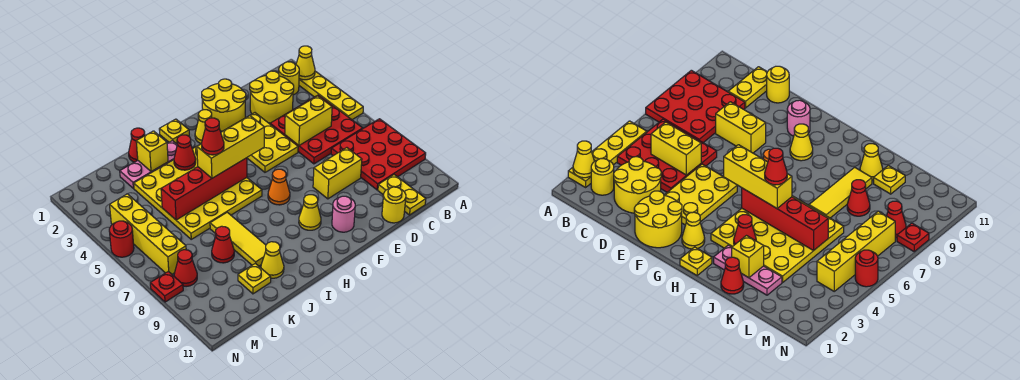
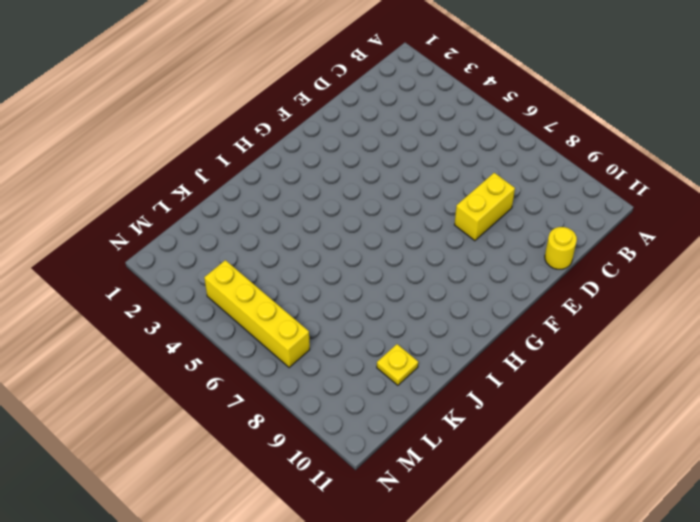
none -> yellow plate A2:A5 level 1
none -> red plate A7:C9 level 1
none -> yellow round brick B2 level 1
none -> red plate B4:D6 level 1

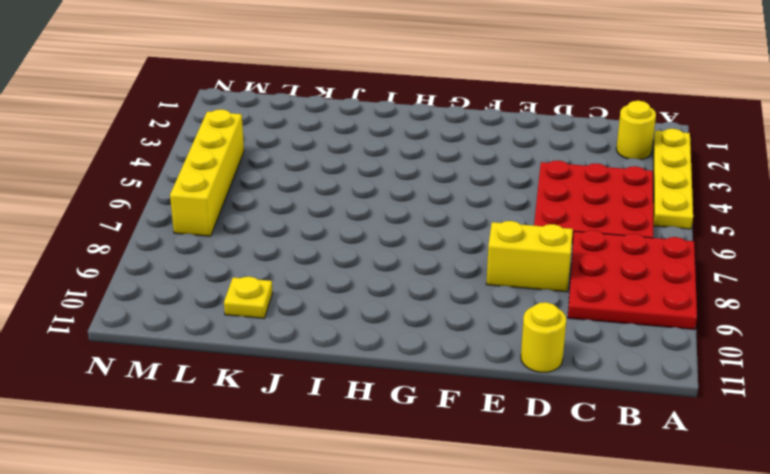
none -> yellow round brick C2:D3 level 1
none -> yellow plate C10:C11 level 1
none -> yellow round brick E1:F2 level 1
none -> yellow plate E3:F5 level 1

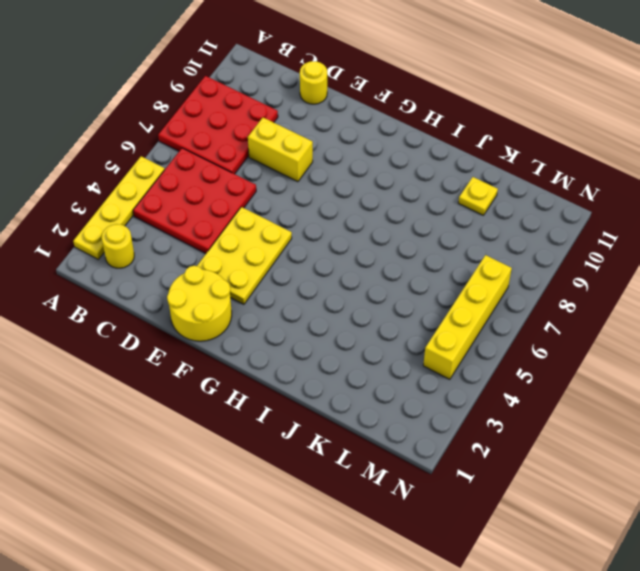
none -> yellow round brick C2:D3 level 1
none -> yellow plate C10:C11 level 1
none -> pink round brick F10 level 1
none -> yellow cone G2 level 1

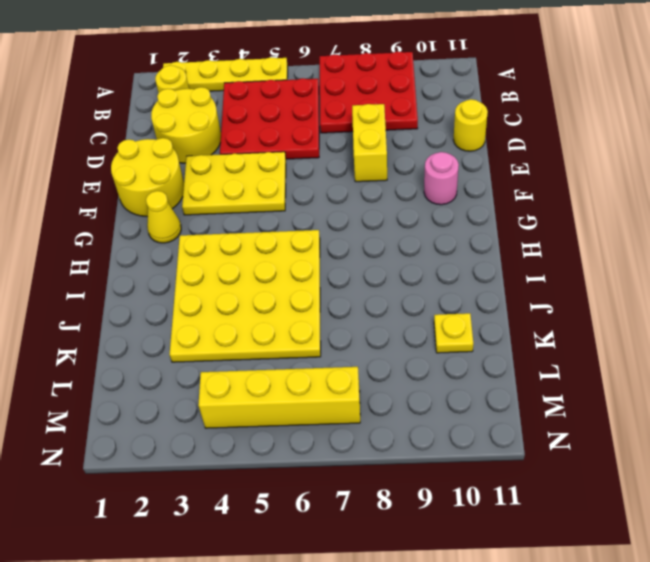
none -> yellow plate C10:C11 level 1
none -> orange cone G7 level 1
none -> yellow cone G9 level 1
none -> yellow plate H1 level 1

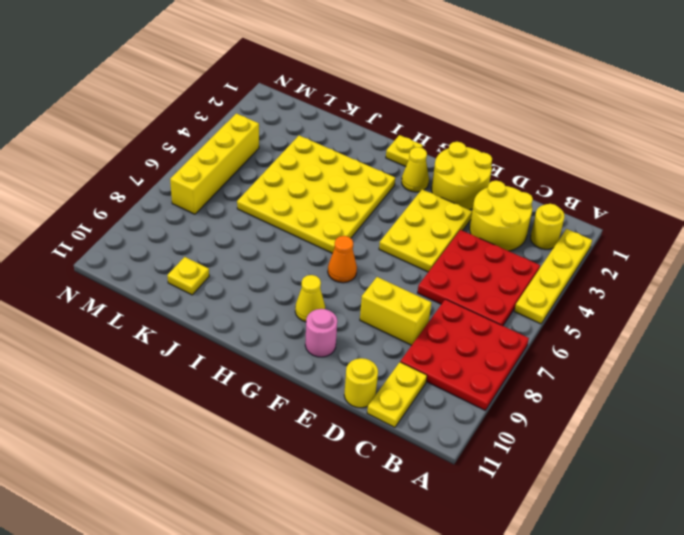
none -> pink plate I2:K2 level 1
none -> red cone J1 level 1
none -> yellow tile J7:J9 level 1
none -> yellow cone J10 level 1

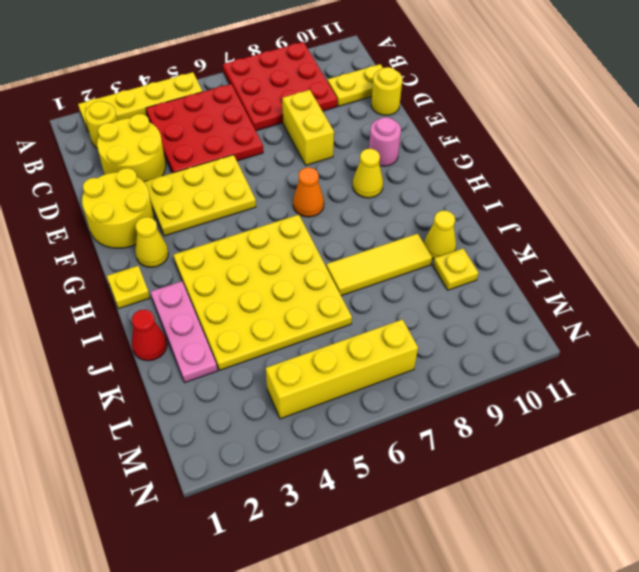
none -> red cone K8 level 1
none -> red cone M8 level 1
none -> red round brick N5 level 1
none -> red plate N8 level 1

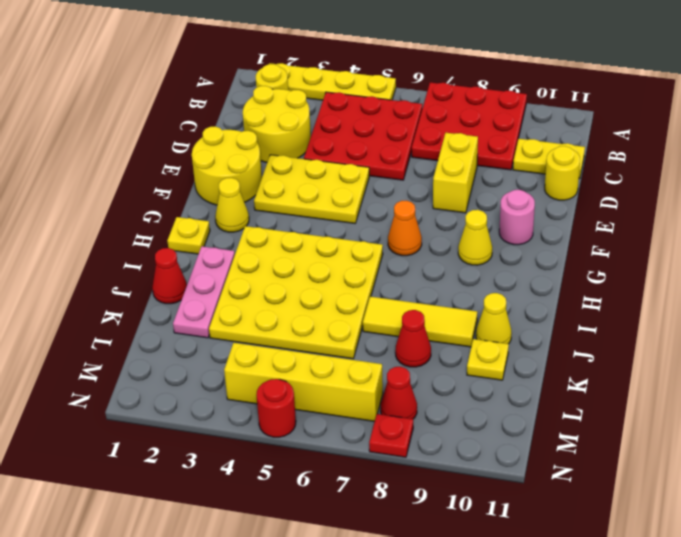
none -> yellow cone A2 level 2
none -> yellow brick C5:D5 level 2
none -> red brick H5:K5 level 2
none -> red cone I3 level 2

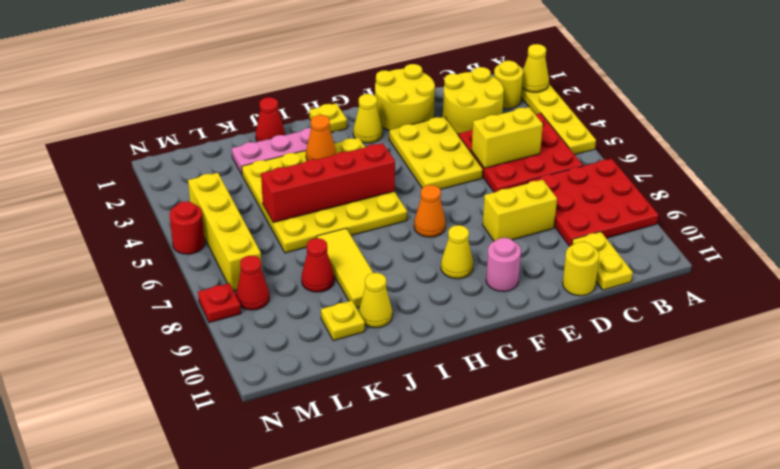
orange cone I3 level 2 -> red cone I3 level 2
none -> yellow brick J2 level 2
none -> yellow brick G5:I5 level 3
none -> red cone I5 level 4

